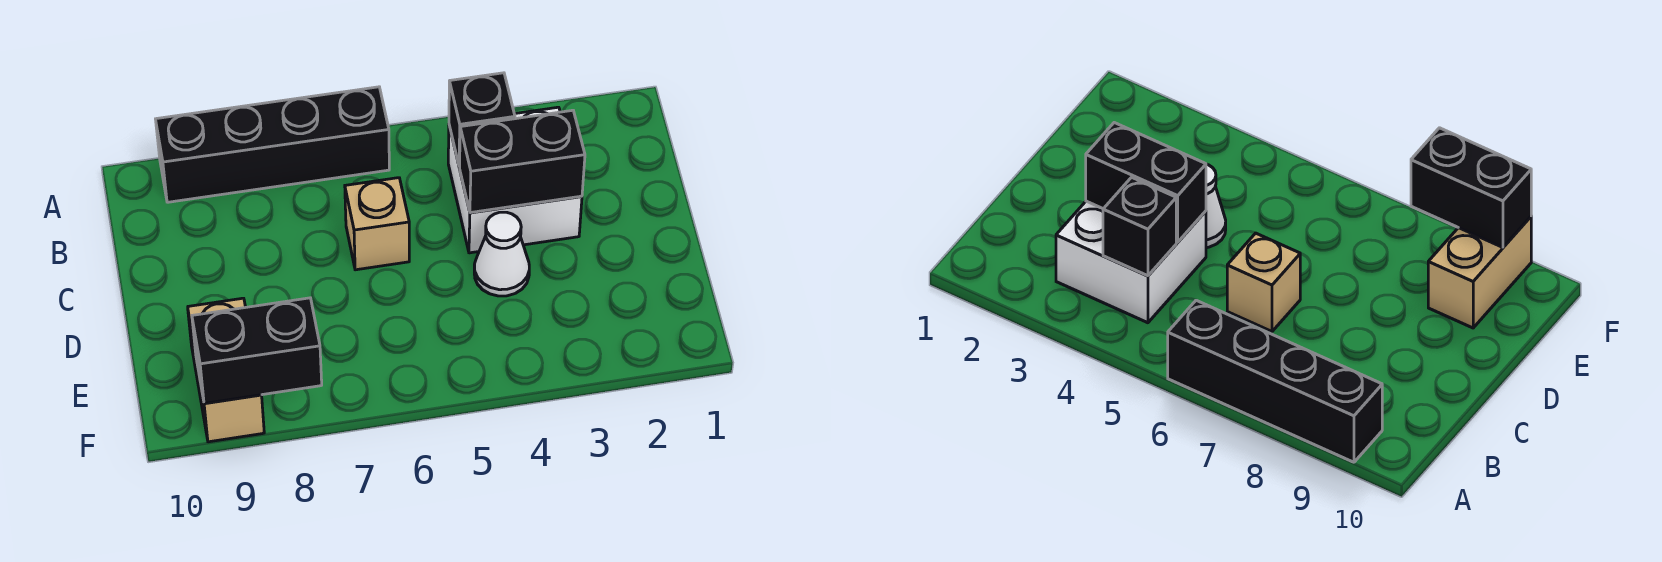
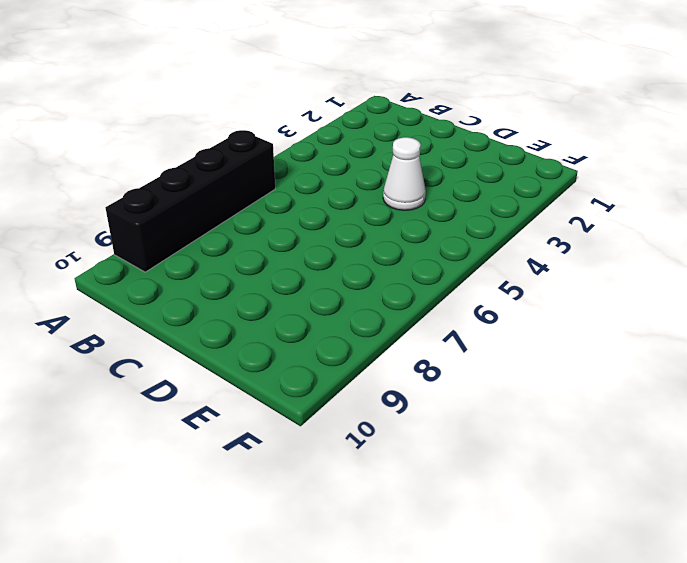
none -> white brick B3:C4 level 1
none -> tan brick C6 level 1

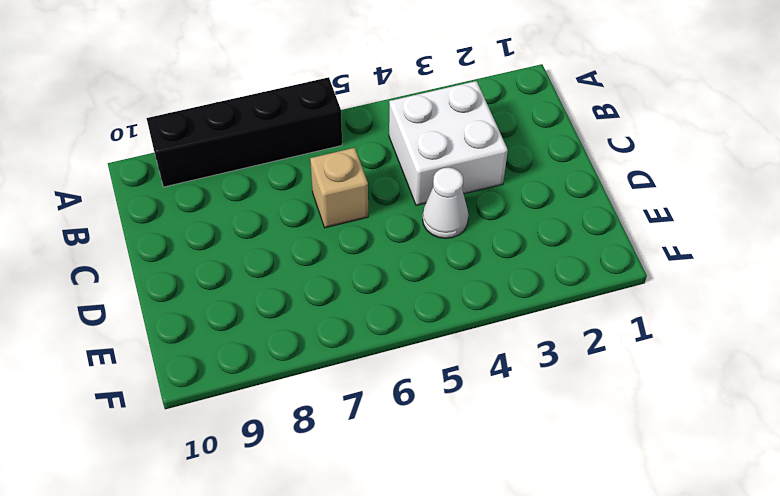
none -> tan brick E9:F9 level 1
none -> black brick B4 level 2

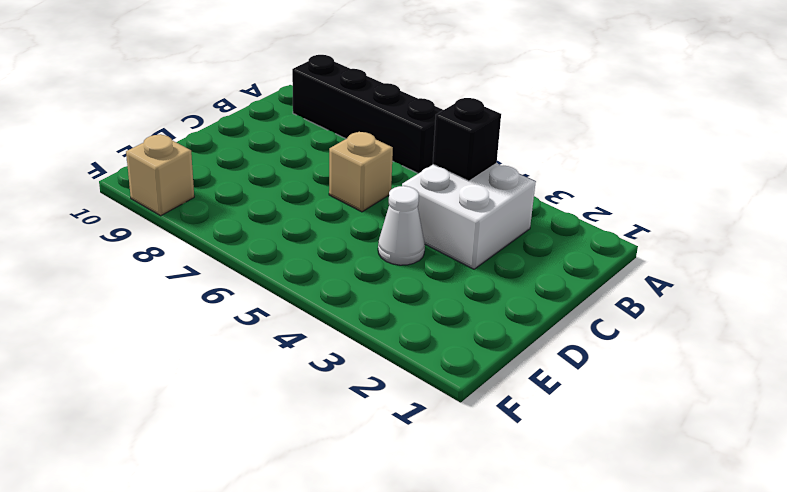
tan brick F9 level 1 -> tan brick E9:F9 level 1
none -> black brick C3:C4 level 2
none -> black brick F8:F9 level 2

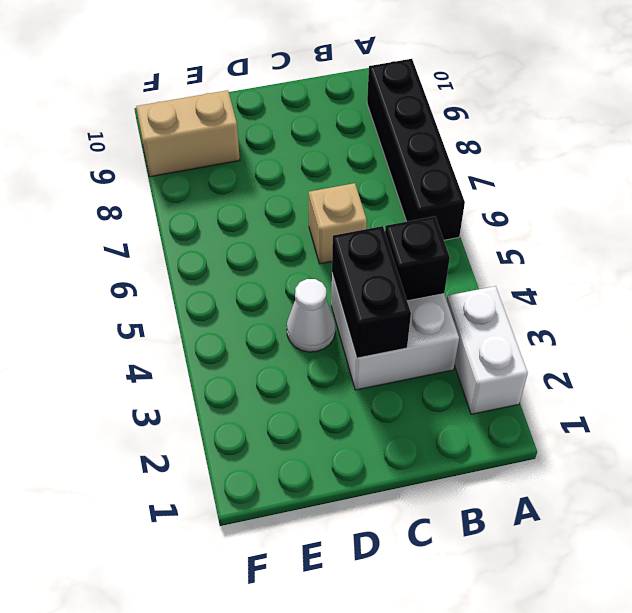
white brick A2:A3 level 1 -> none
none -> black brick F8:F9 level 2

